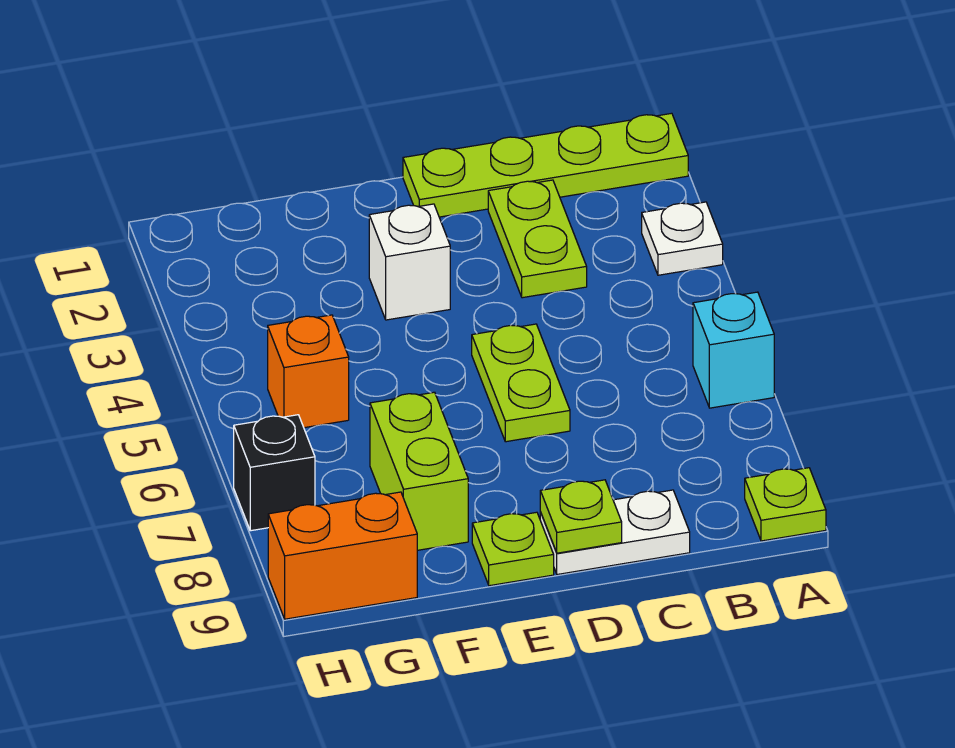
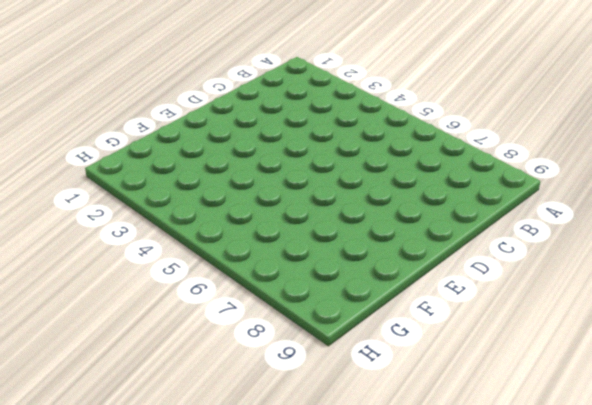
none -> lime plate A1:D1 level 1
none -> white plate A3 level 1
none -> cyan brick A6 level 1

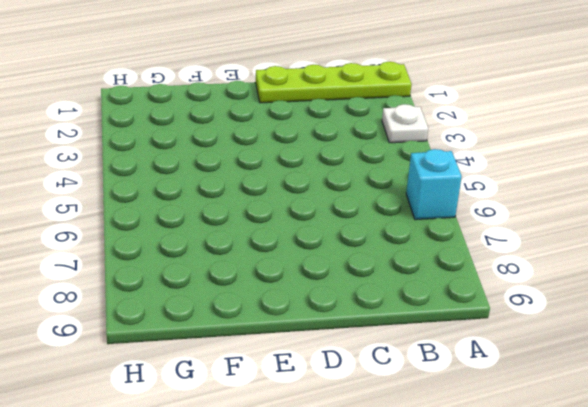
none -> lime plate A9 level 1
none -> lime plate C2:C3 level 1
none -> white plate C9:D9 level 1

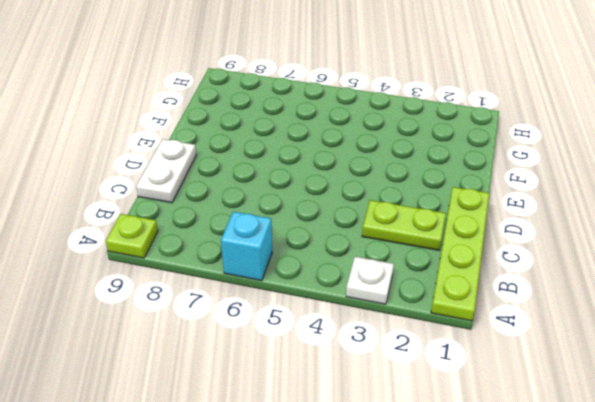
none -> lime plate D5:D6 level 1
none -> white brick E3 level 1
none -> lime plate E9 level 1

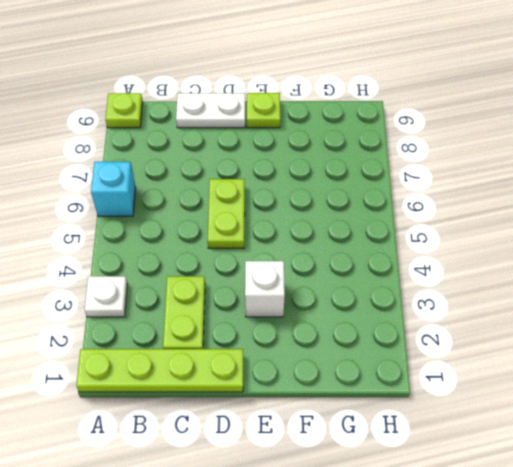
none -> lime brick F7:F8 level 1
none -> orange brick G5 level 1
none -> orange brick G9:H9 level 1

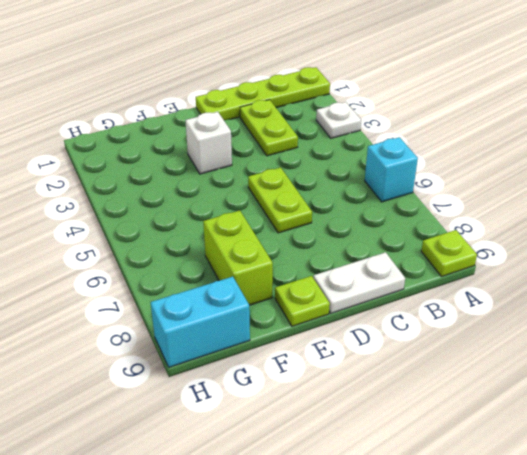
cyan brick G9:H9 level 1 -> orange brick G9:H9 level 1
none -> orange brick G5 level 1
none -> black brick H7 level 1
none -> lime plate D9 level 2

